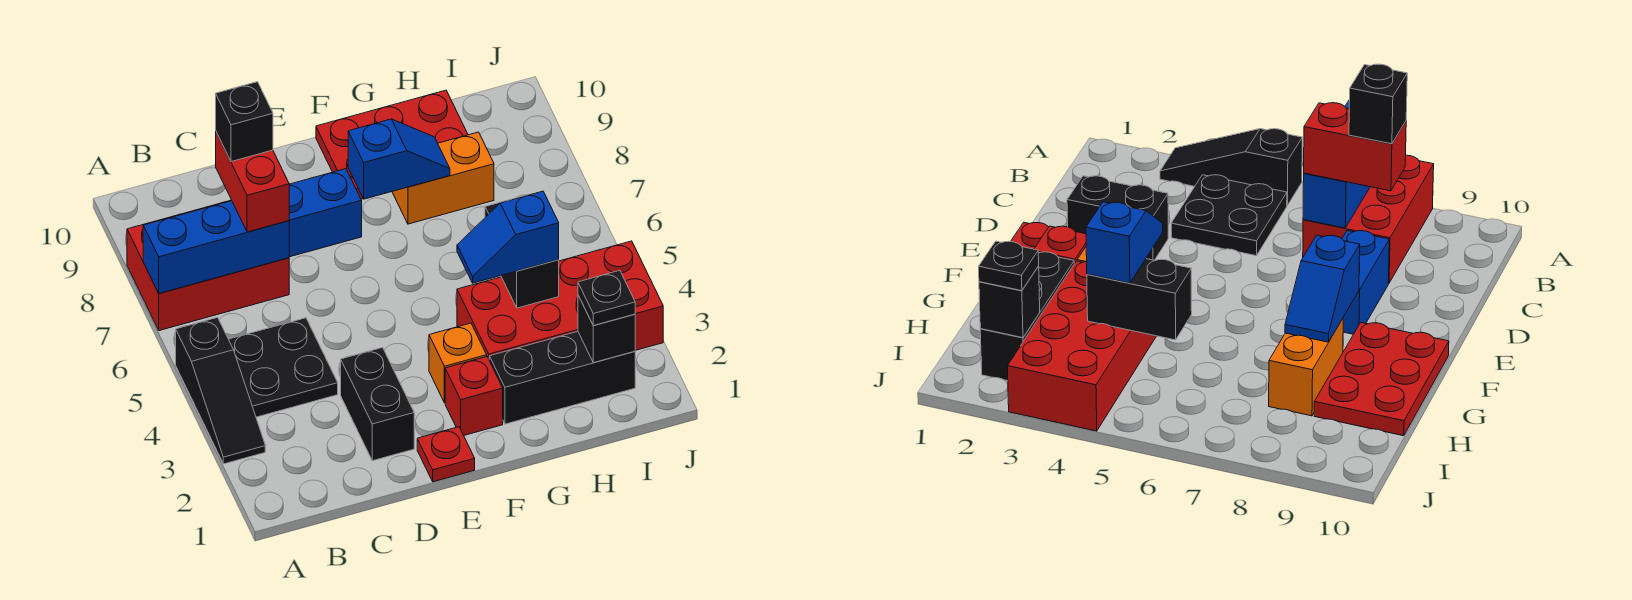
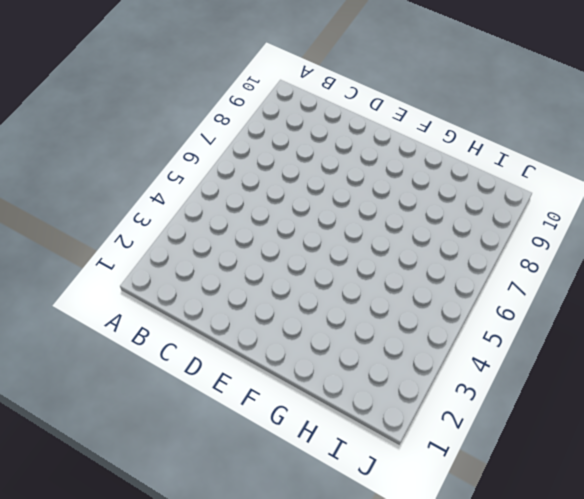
none -> black slope A3:A5 level 1 top 5
none -> red brick A7:C8 level 1
none -> black plate B4:C5 level 1

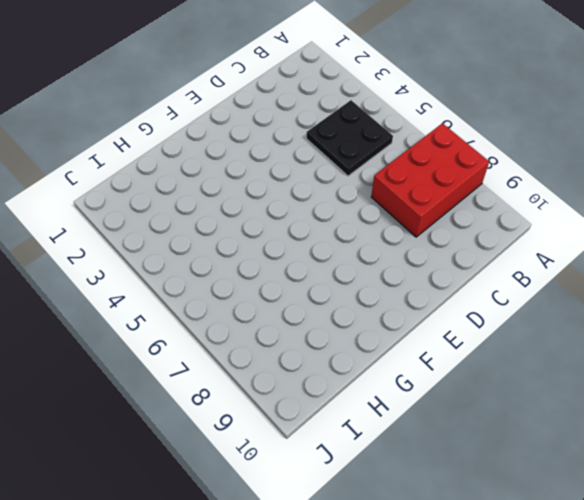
none -> black slope A3:A5 level 1 top 5
none -> black brick D2:D3 level 1
none -> blue brick D8:E8 level 1

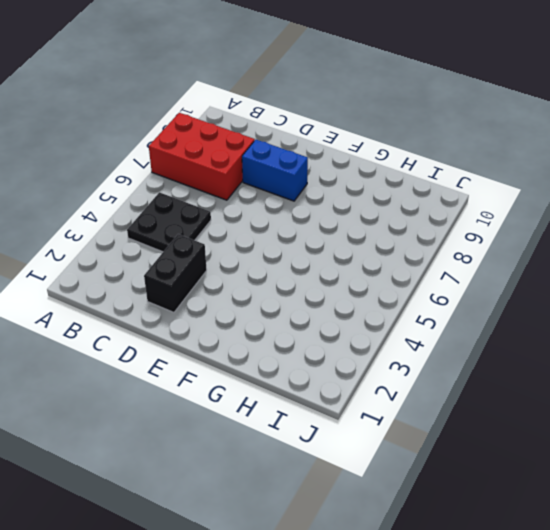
none -> black slope A3:A5 level 1 top 5
none -> red plate E1 level 1
none -> red brick F2 level 1

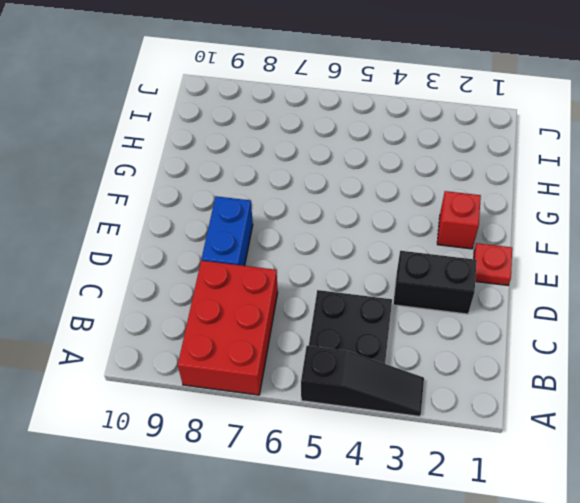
none -> orange brick F3 level 1
none -> red plate F9:H10 level 1
none -> black brick G2:I2 level 1

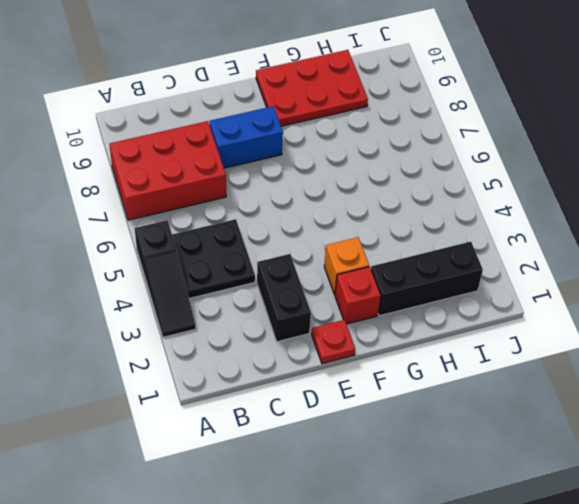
none -> red brick G3:J4 level 1
none -> orange brick G8:H8 level 1
none -> blue brick A7:C7 level 2

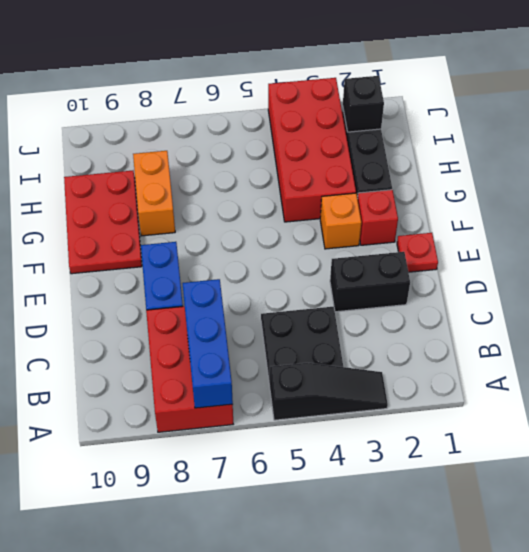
none -> blue slope F8:G8 level 2 top F
none -> black brick H4:H5 level 2
none -> red brick C7:C8 level 3

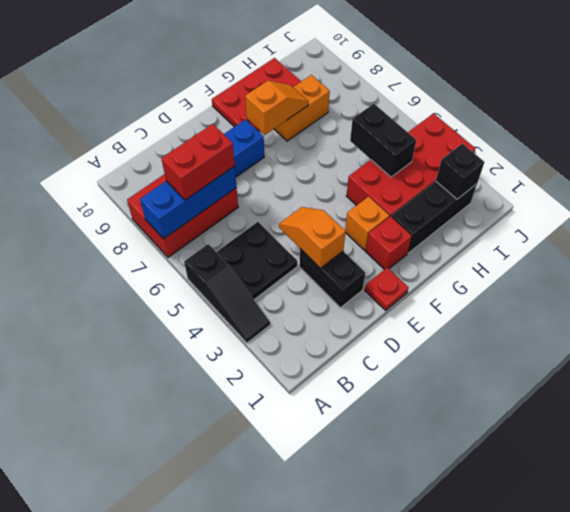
red brick B7:C7 level 3 -> red brick C7:C8 level 3
orange slope D3:D4 level 2 top 3 -> none
orange slope F8:G8 level 2 top F -> blue slope F8:G8 level 2 top F
none -> blue slope G4:H4 level 3 top H
none -> black plate I2 level 3
none -> black brick C8 level 4

